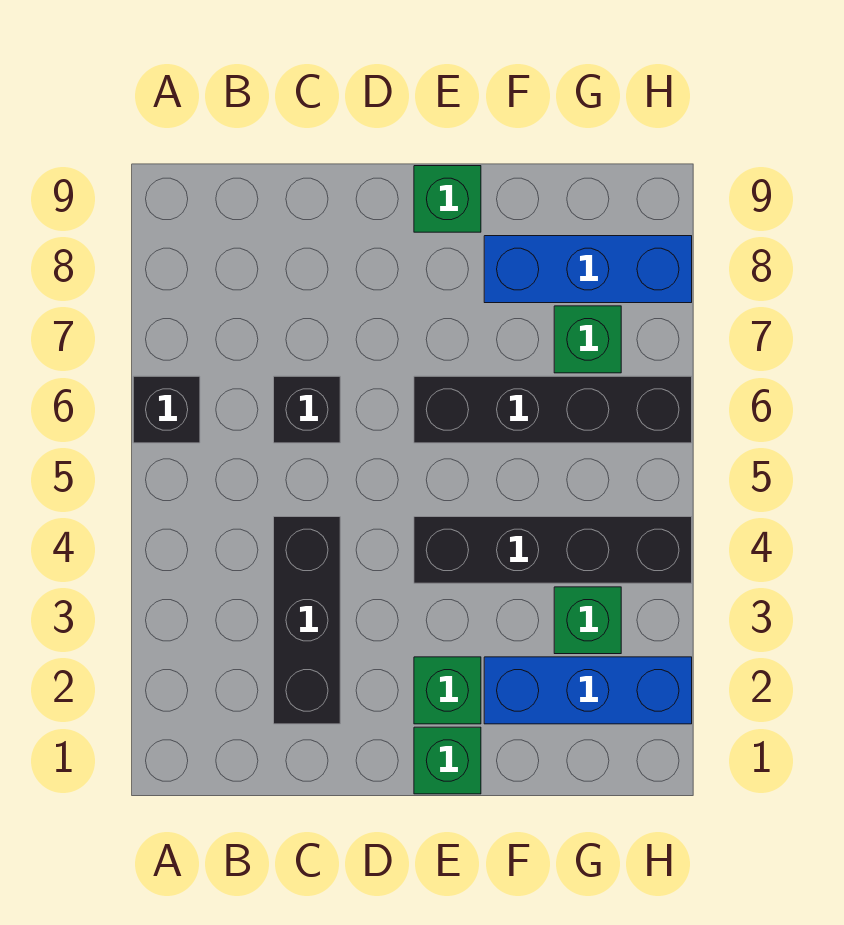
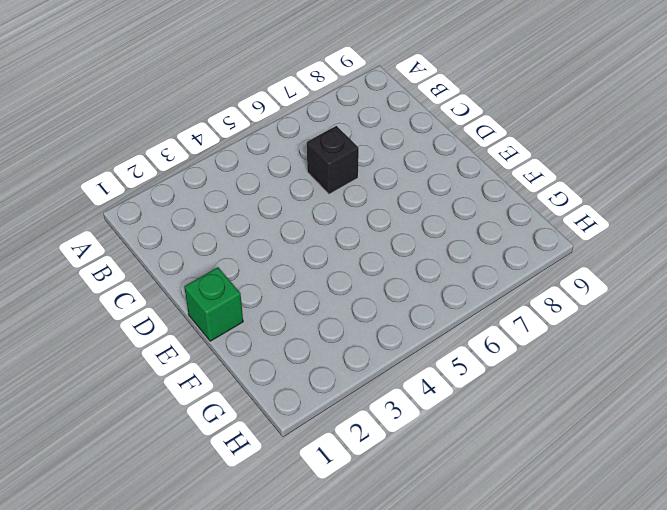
none -> black brick A6 level 1
none -> black brick C2:C4 level 1
none -> green brick E2 level 1

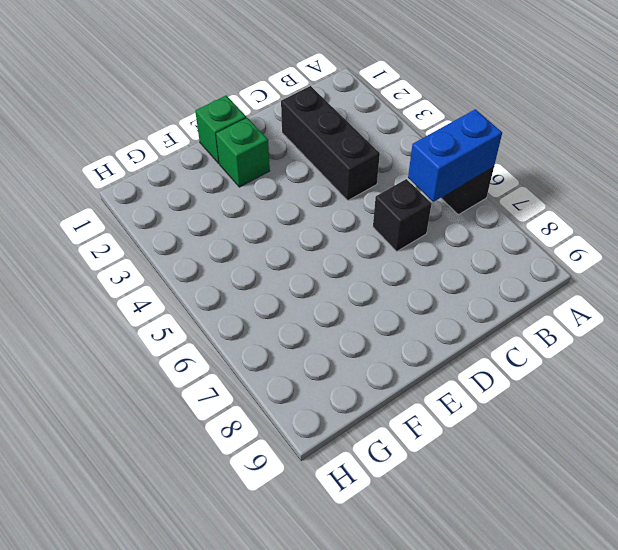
blue brick A6:B6 level 2 -> none
none -> black brick E4:H4 level 1
none -> black brick E6:H6 level 1
none -> green brick E9 level 1

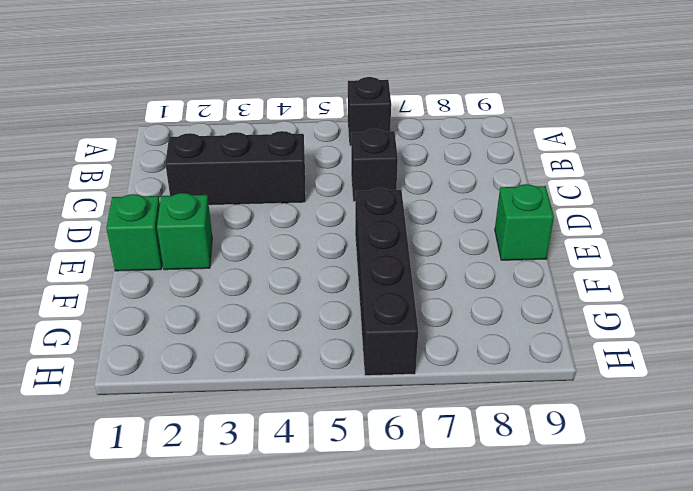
none -> black brick E4:H4 level 1
none -> blue brick F2:H2 level 1
none -> blue brick F8:H8 level 1

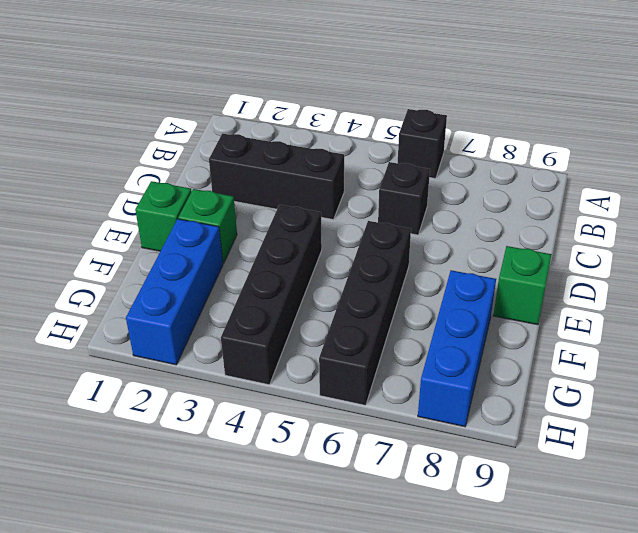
none -> green brick G3 level 1
none -> green brick G7 level 1

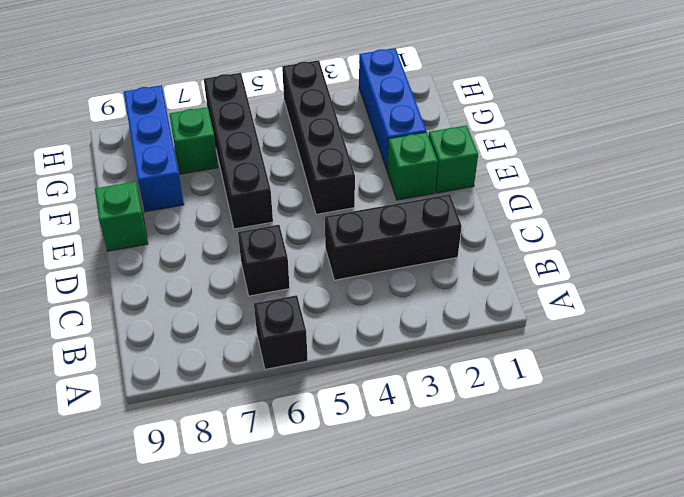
none -> green brick G3 level 1

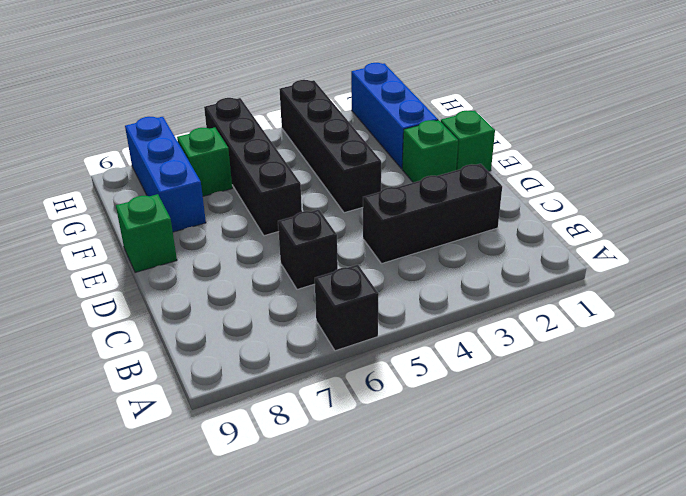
none -> green brick G3 level 1

